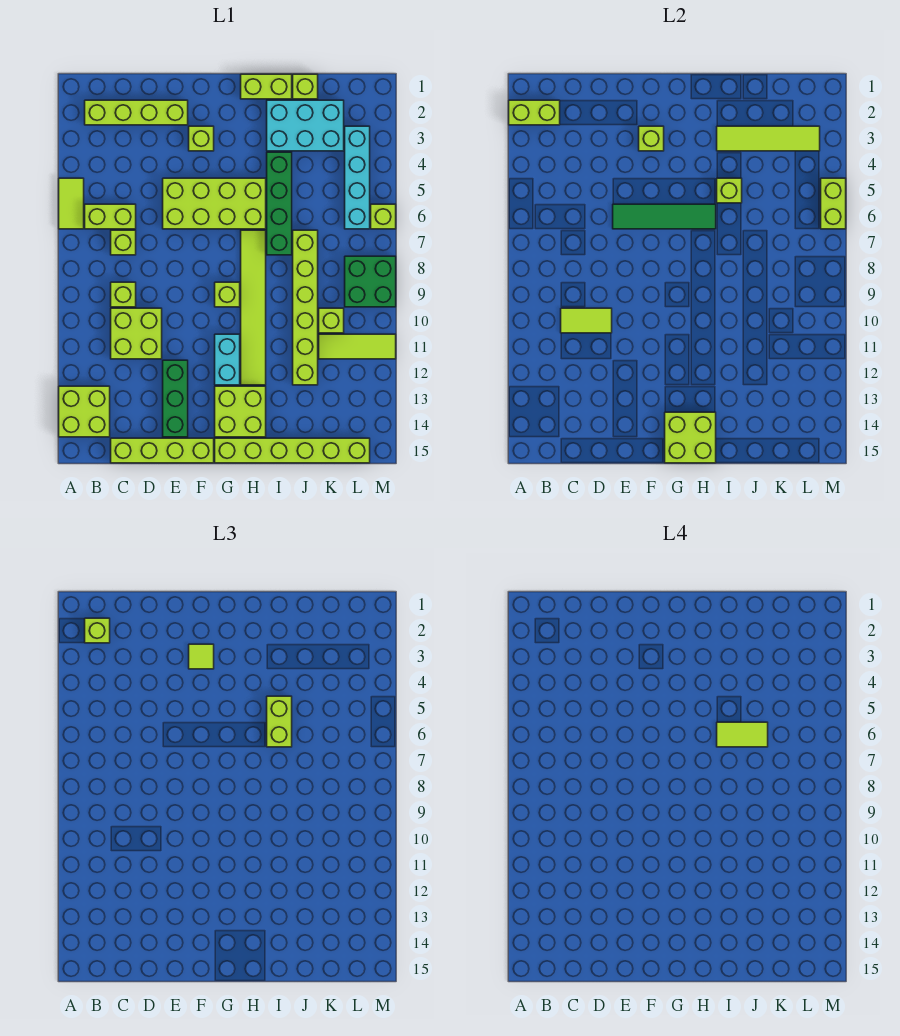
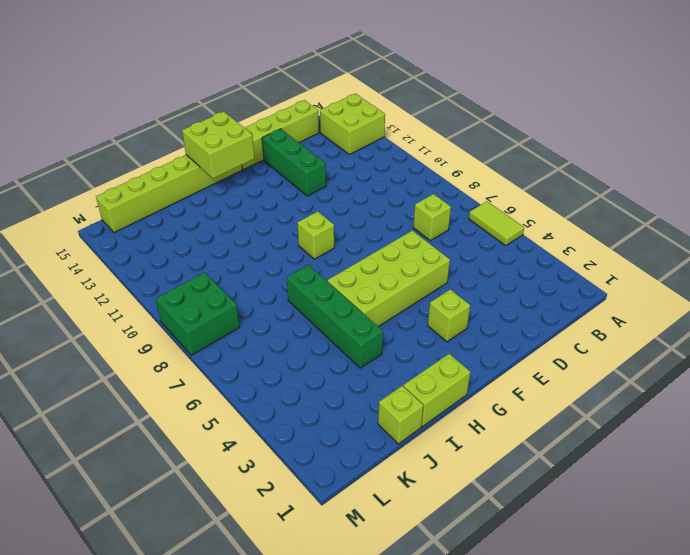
none -> lime brick B2:E2 level 1
none -> lime brick B6:C6 level 1
none -> lime brick C9 level 1
none -> lime brick C10:D11 level 1

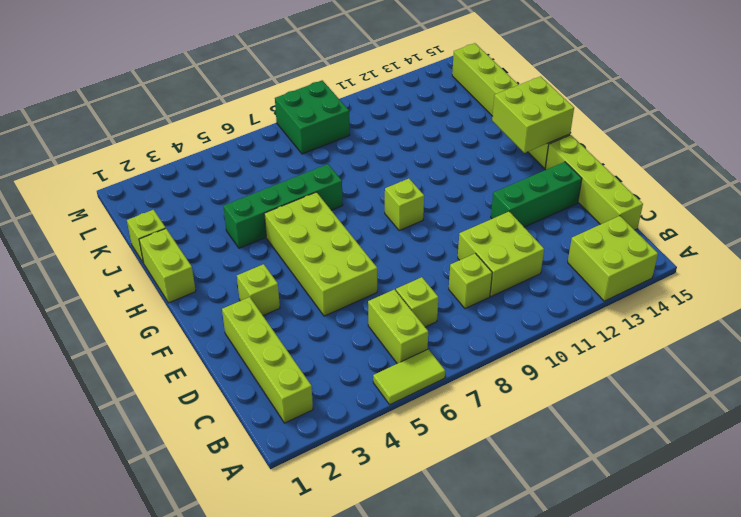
none -> cyan brick G11:G12 level 1
none -> lime brick G13:H14 level 1
none -> lime tile H7:H12 level 1
none -> cyan brick I2:K3 level 1

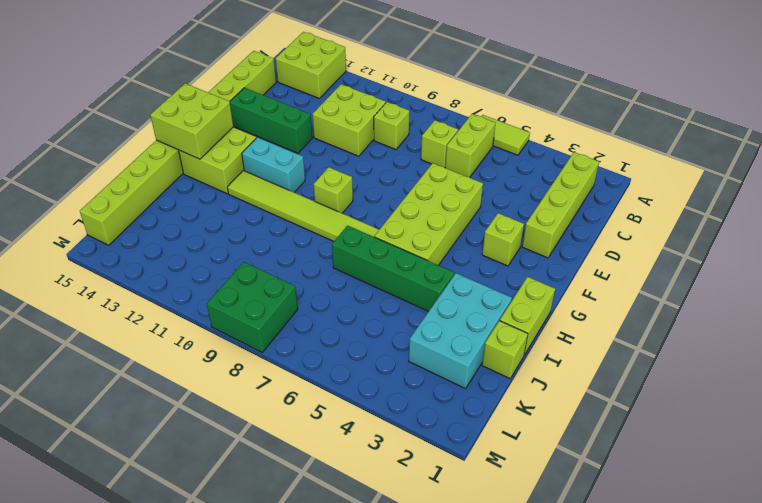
none -> lime brick J7:J12 level 1
none -> lime brick K10 level 1
none -> lime tile K11:M11 level 1
none -> cyan brick L3:L6 level 1

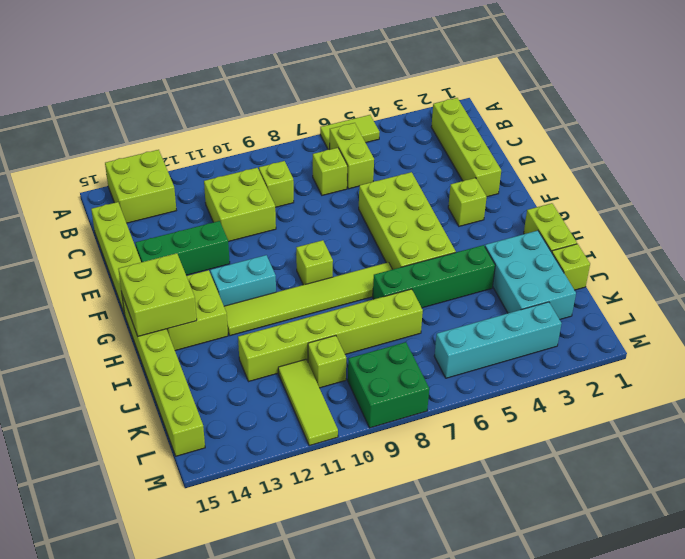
none -> lime brick M6 level 1
none -> lime brick A2:B2 level 2
none -> lime tile C10:D10 level 2
none -> green tile E6:H6 level 2

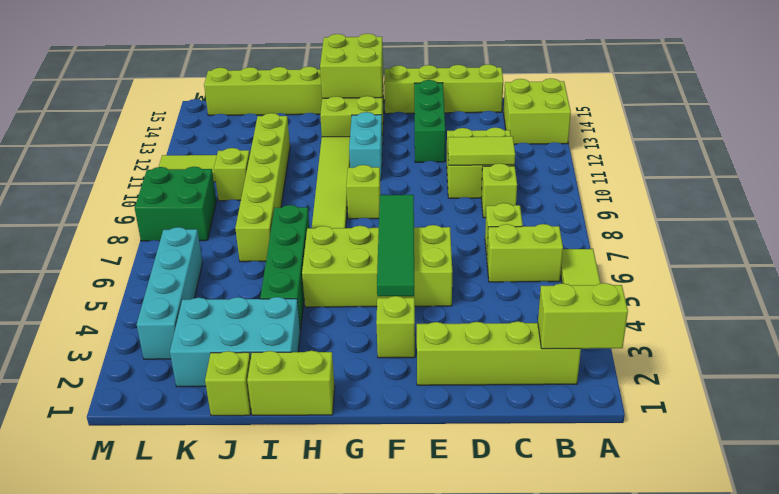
green tile F4:F7 level 2 -> green tile E6:H6 level 2
none -> lime brick M6 level 1
none -> lime brick F3 level 2
none -> lime tile I3:L3 level 2
none -> lime brick I5 level 2

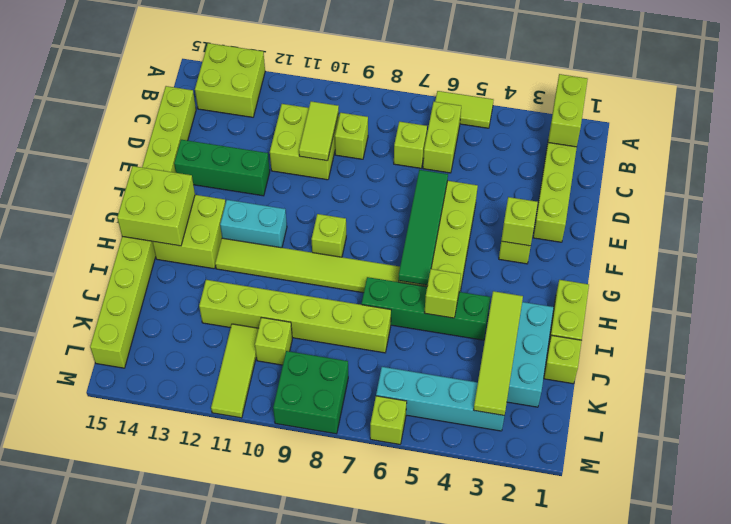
none -> lime brick M5:M6 level 2
none -> lime brick B2 level 3
none -> lime tile F3 level 3
none -> lime brick I5:I6 level 3

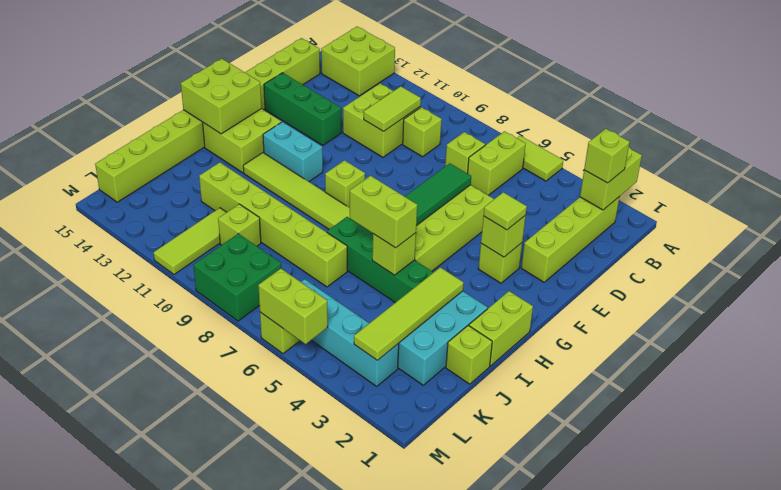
none -> lime tile I6:J6 level 4

